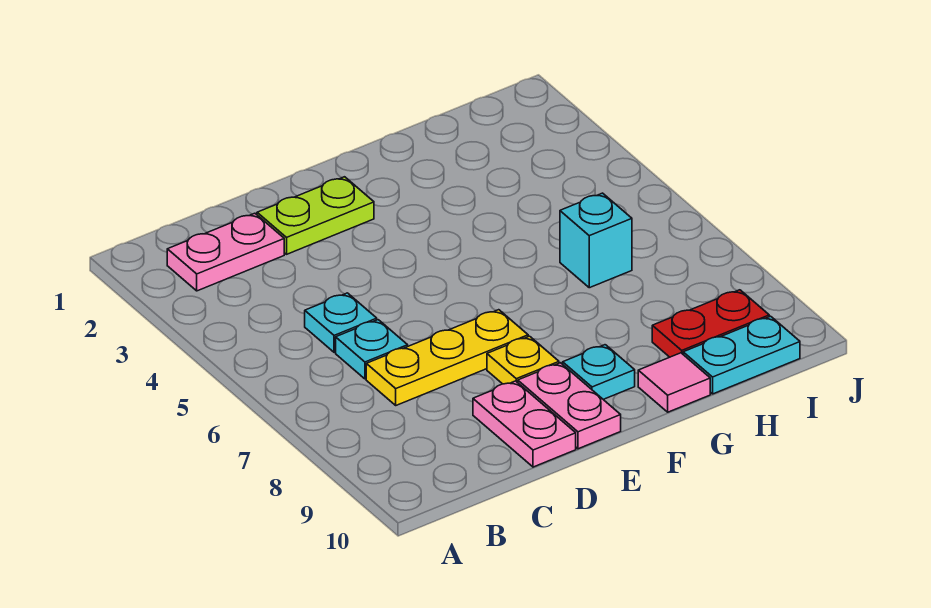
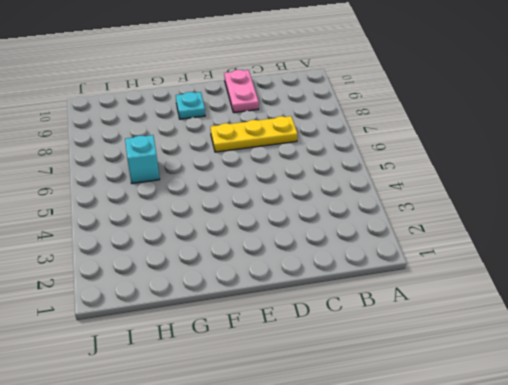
none -> pink plate B2:C2 level 1
none -> cyan plate C5 level 1
none -> cyan plate C6 level 1

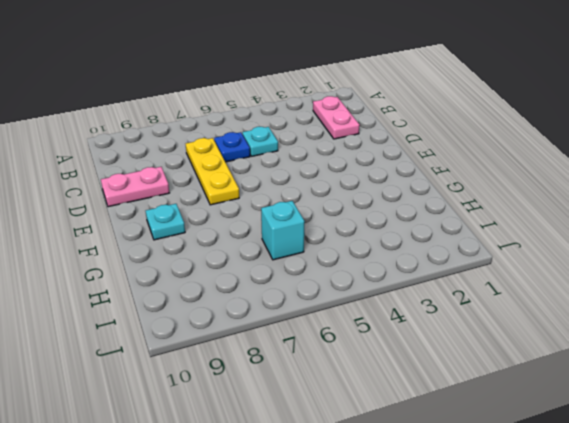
blue plate C6 level 1 -> cyan plate C6 level 1
none -> lime plate D2:E2 level 1
none -> yellow plate E8 level 1
none -> pink plate E9:E10 level 1

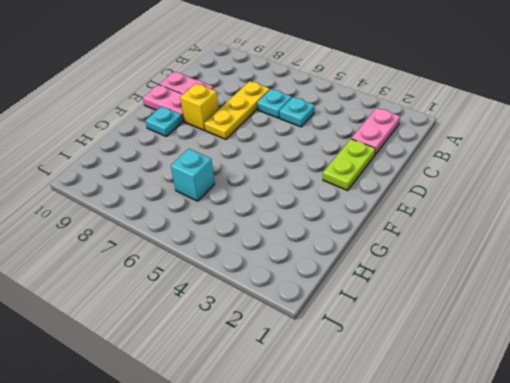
yellow brick E8 level 1 -> yellow plate E8 level 1
none -> pink tile G10 level 1
none -> red plate H9:I9 level 1
none -> cyan plate H10:I10 level 1

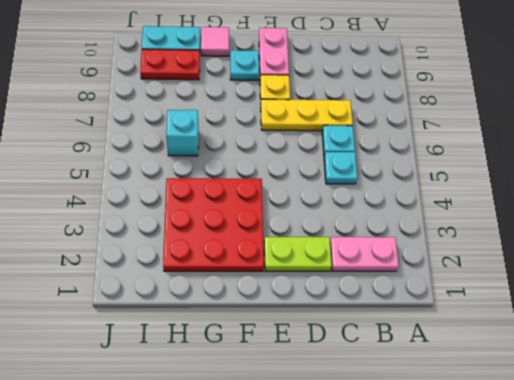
red plate F2:H4 level 1 -> none
none -> pink plate D9:D10 level 1

